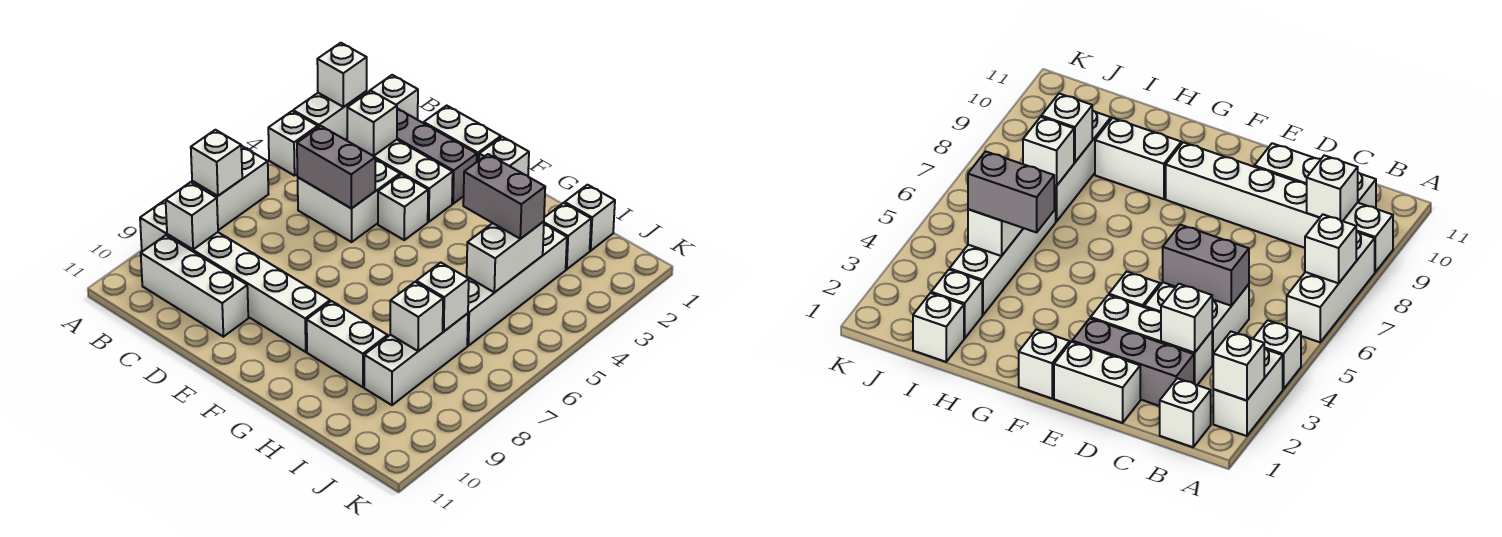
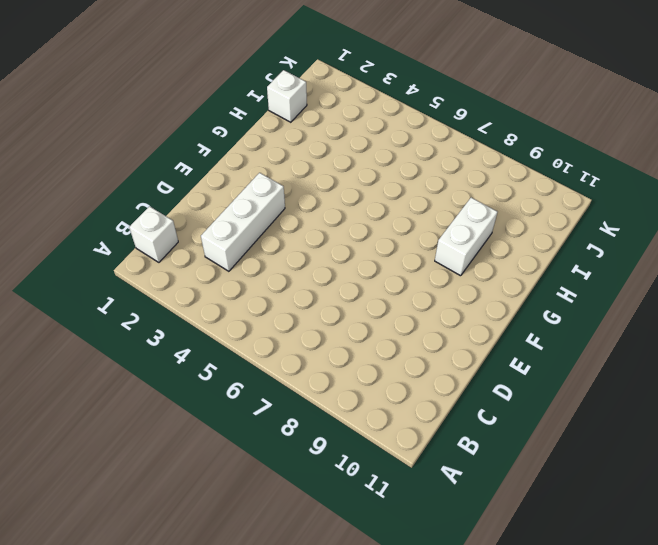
none -> white brick A2:A3 level 1
none -> white brick A4 level 1
none -> white brick A6:A8 level 1

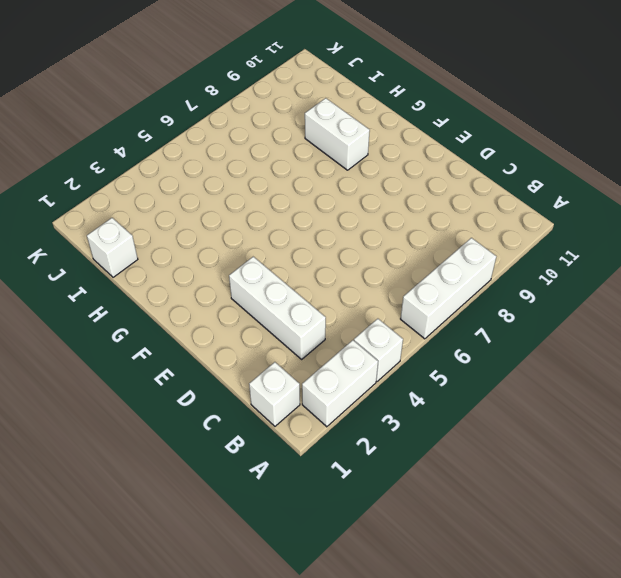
none -> white brick A9:F9 level 1
none -> white brick B10:D10 level 1
none -> grey brick C2:E2 level 1

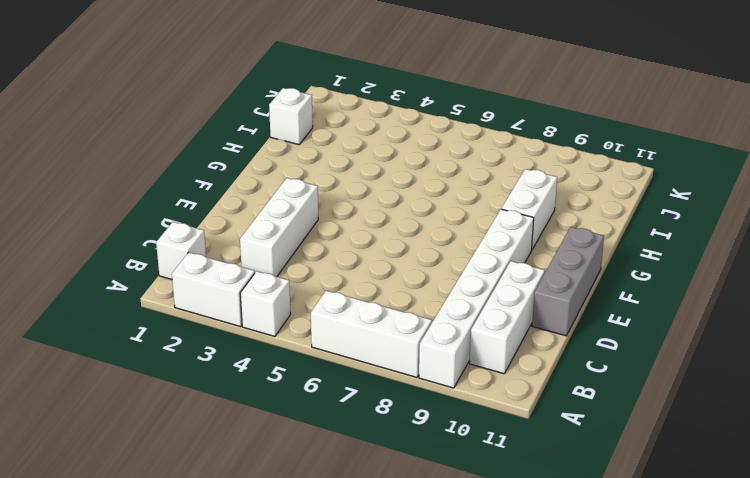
grey brick D11:F11 level 1 -> grey brick C2:E2 level 1
none -> white brick C4:D5 level 1
none -> white brick D1:E1 level 1
none -> white brick E4 level 1

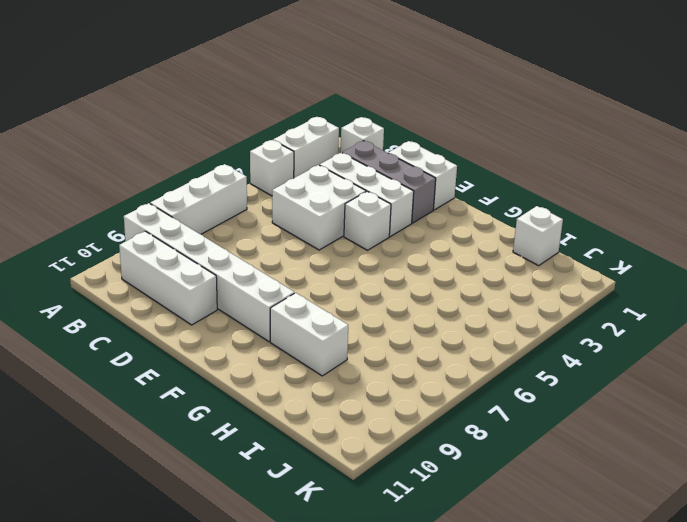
none -> white brick F1 level 1
none -> white brick I2 level 1
none -> white brick I3:I6 level 1

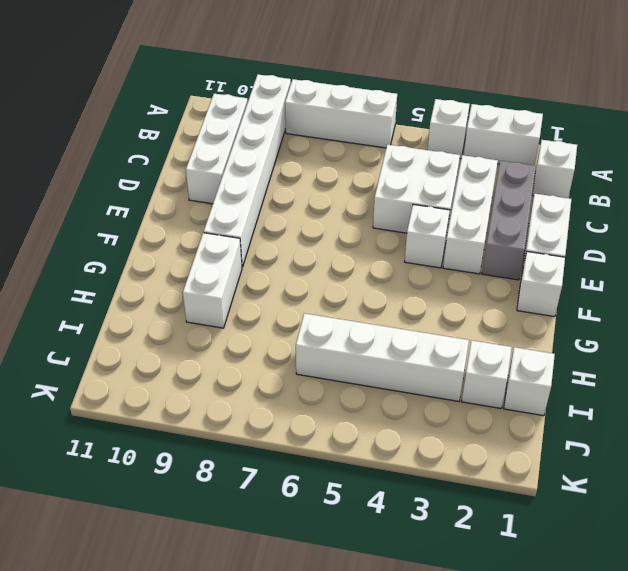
none -> white brick I7:I9 level 1
none -> white brick A2 level 2
none -> white brick A7 level 2

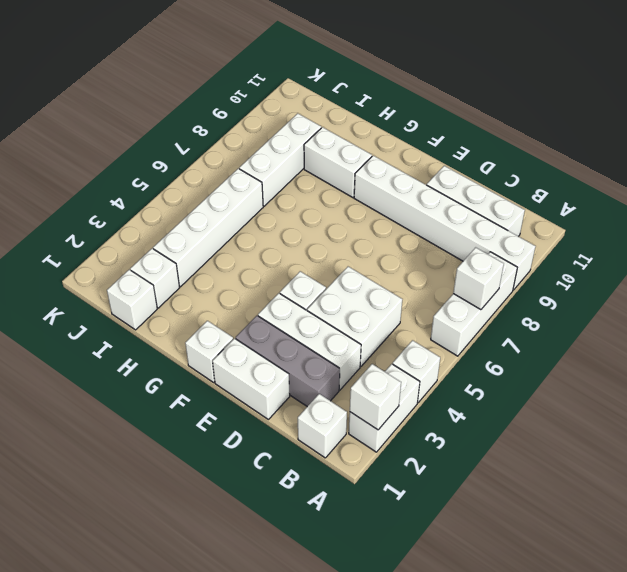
none -> white brick B9 level 2
none -> white brick C3 level 2
none -> grey brick C5:D5 level 2

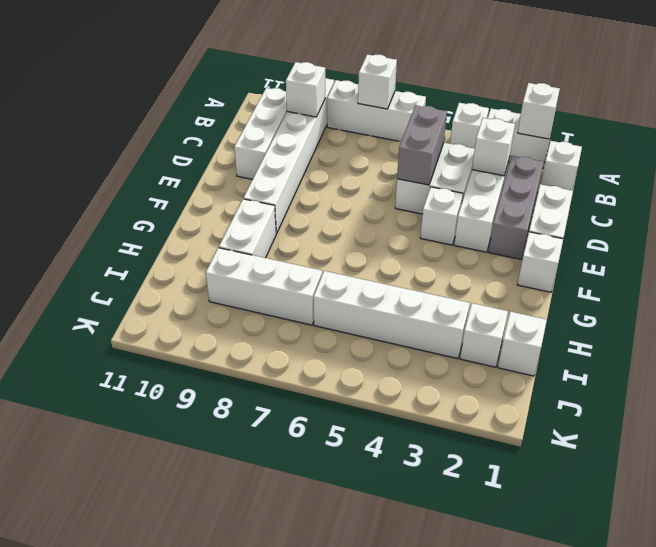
none -> white brick I4:I5 level 2
none -> white brick I7 level 2
none -> white brick I8 level 2

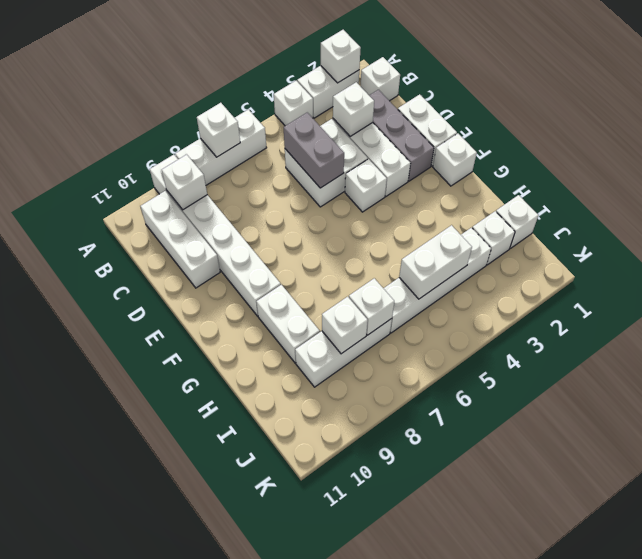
none -> grey brick H4:I4 level 3

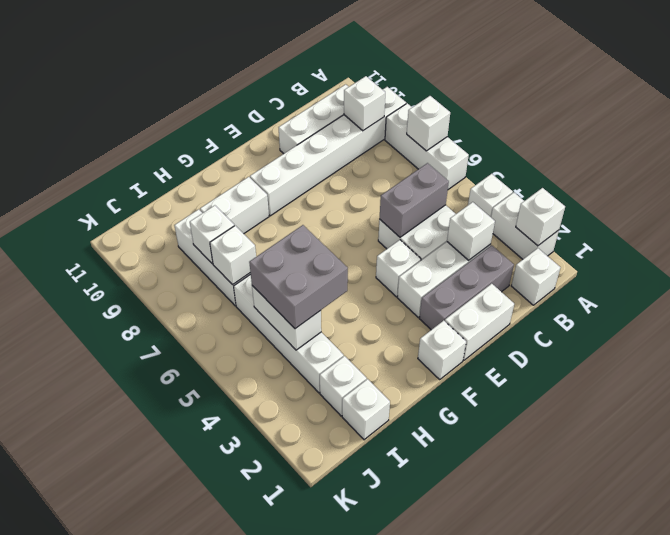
grey brick H4:I5 level 3 -> grey brick H4:I4 level 3

